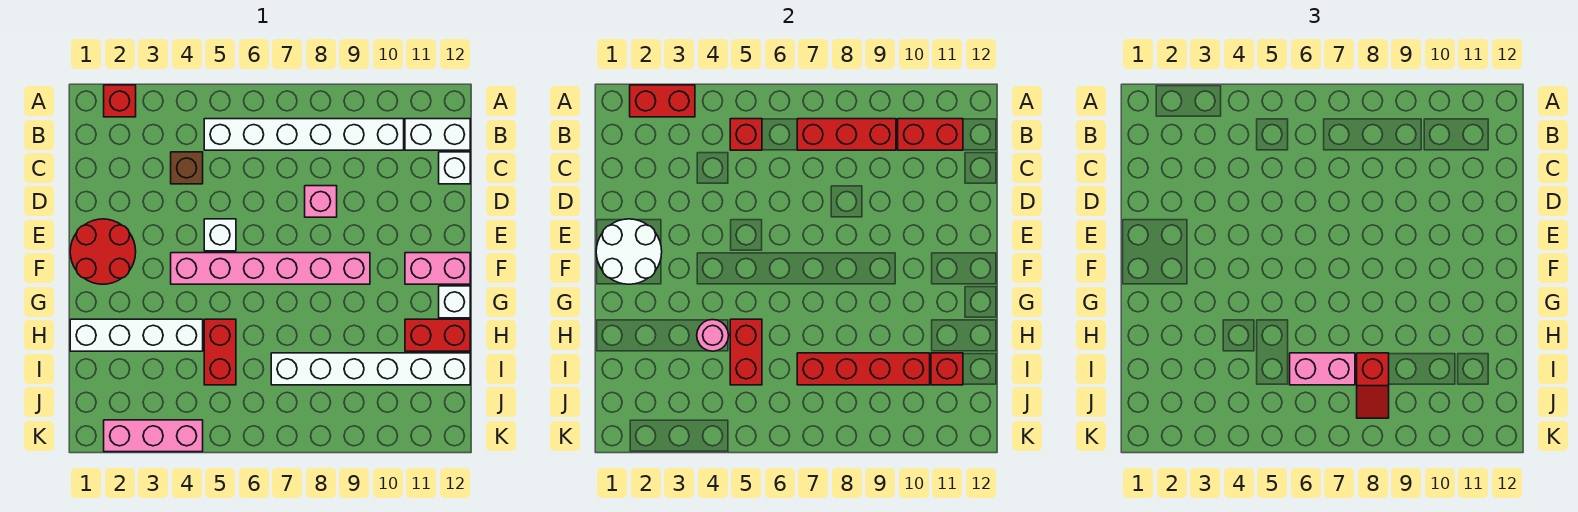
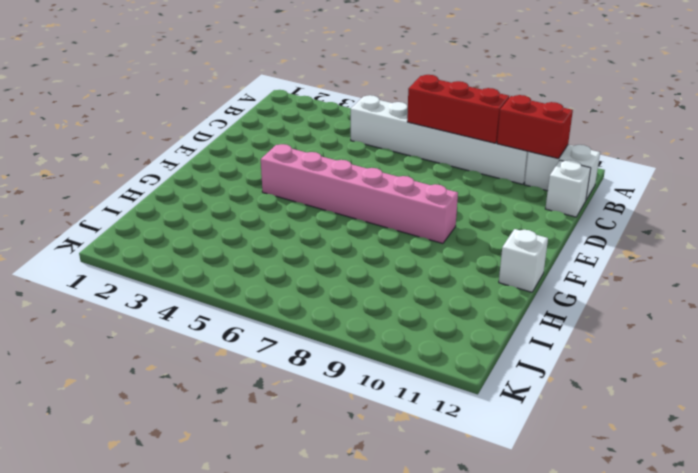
none -> red brick A2 level 1
none -> brown brick C4 level 1
none -> pink brick D8 level 1

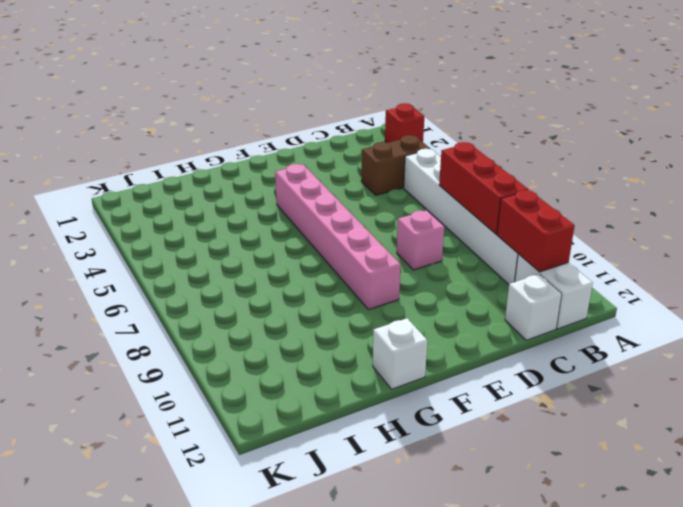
brown brick B4:C4 level 1 -> brown brick C4 level 1
none -> red round brick E1:F2 level 1
none -> white brick E5 level 1
none -> pink brick F11:F12 level 1

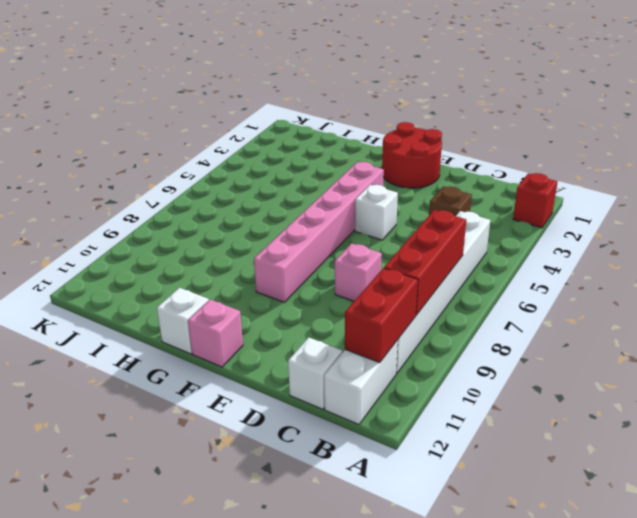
pink brick F12 level 1 -> pink brick F11:F12 level 1
none -> white brick H1:H4 level 1
none -> red brick H5:I5 level 1
none -> red brick H11:H12 level 1

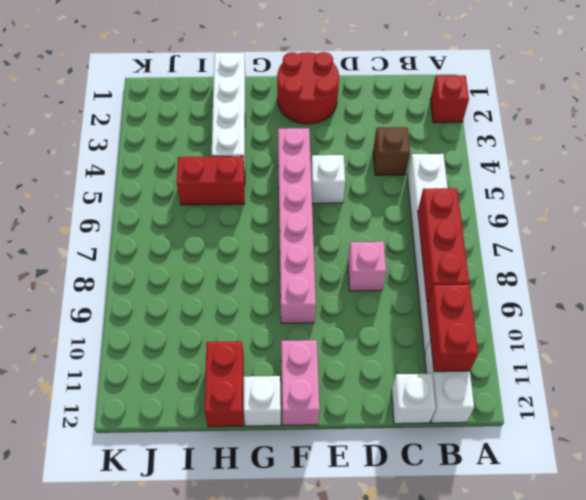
none -> white brick I7:I12 level 1
none -> pink brick K2:K4 level 1
none -> red brick A2:A3 level 2

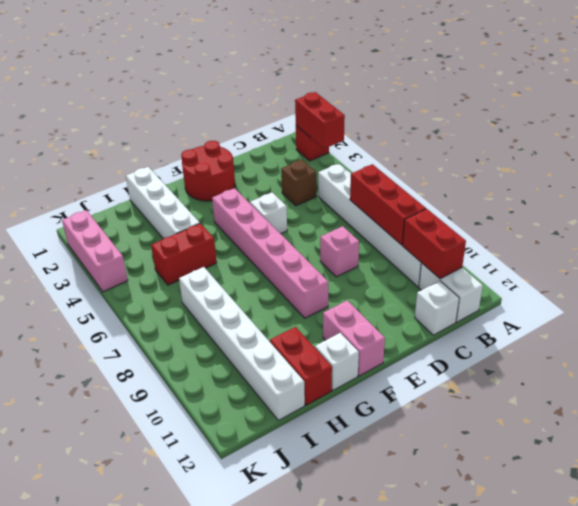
none -> red brick B5 level 2
none -> white round brick E1:F2 level 2
none -> pink round brick H4 level 2

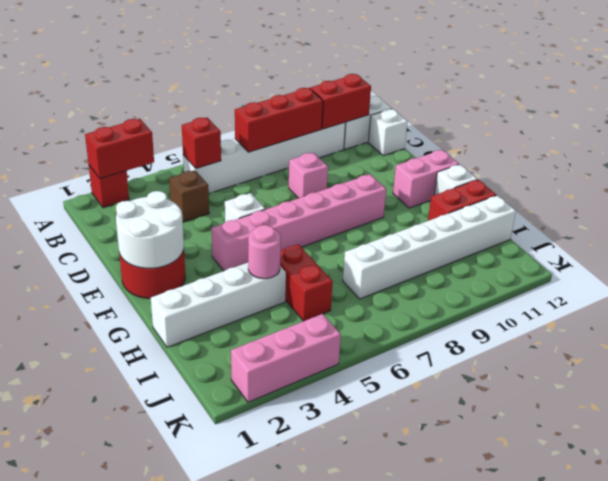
none -> red brick H5:I5 level 2
none -> red brick I7:I10 level 2
none -> red brick I11 level 2

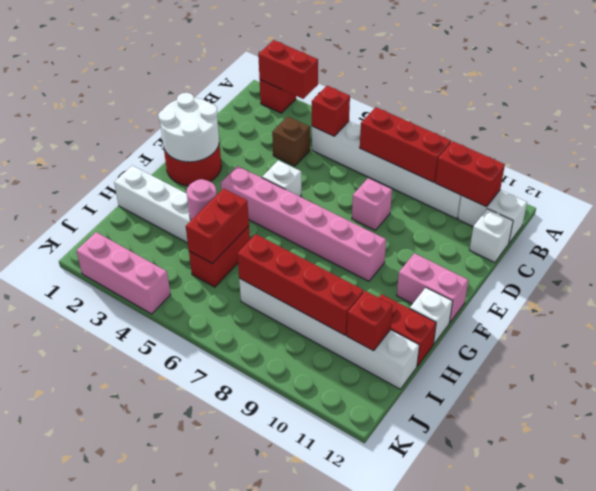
none -> pink brick I6:I7 level 3
none -> red slope I8:J8 level 3 top I

